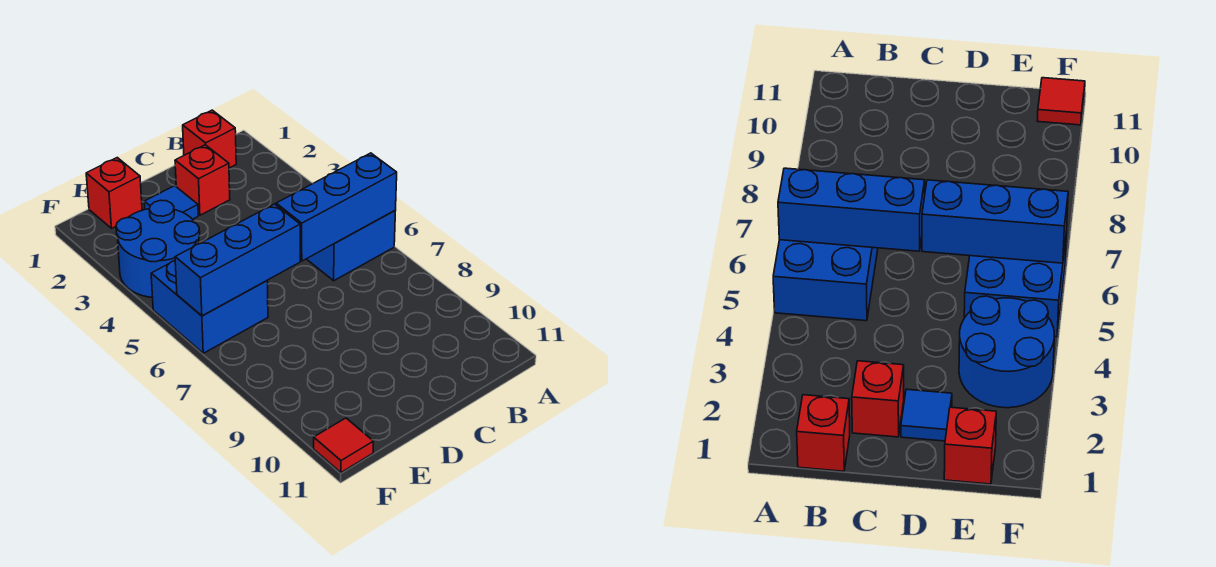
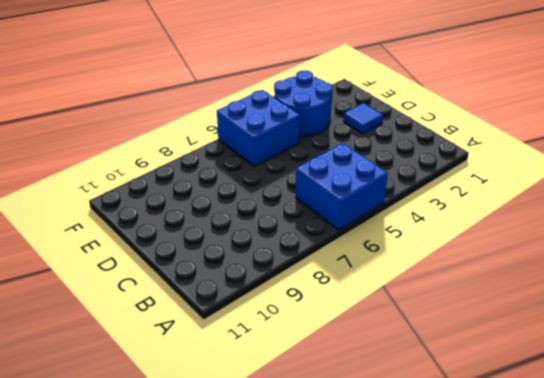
none -> red brick B1 level 1
none -> red brick C2 level 1

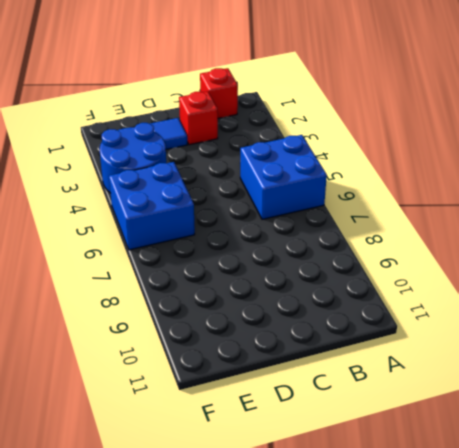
none -> red brick E1 level 1
none -> red tile F11 level 1

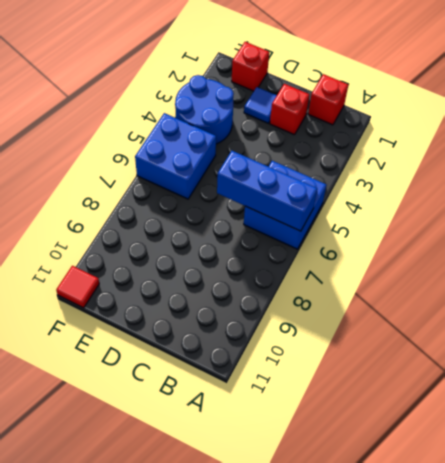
none -> blue brick D6:F6 level 2

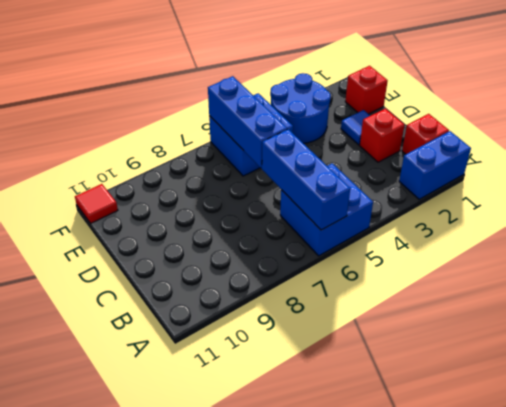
blue brick A1:A2 level 1 -> none

